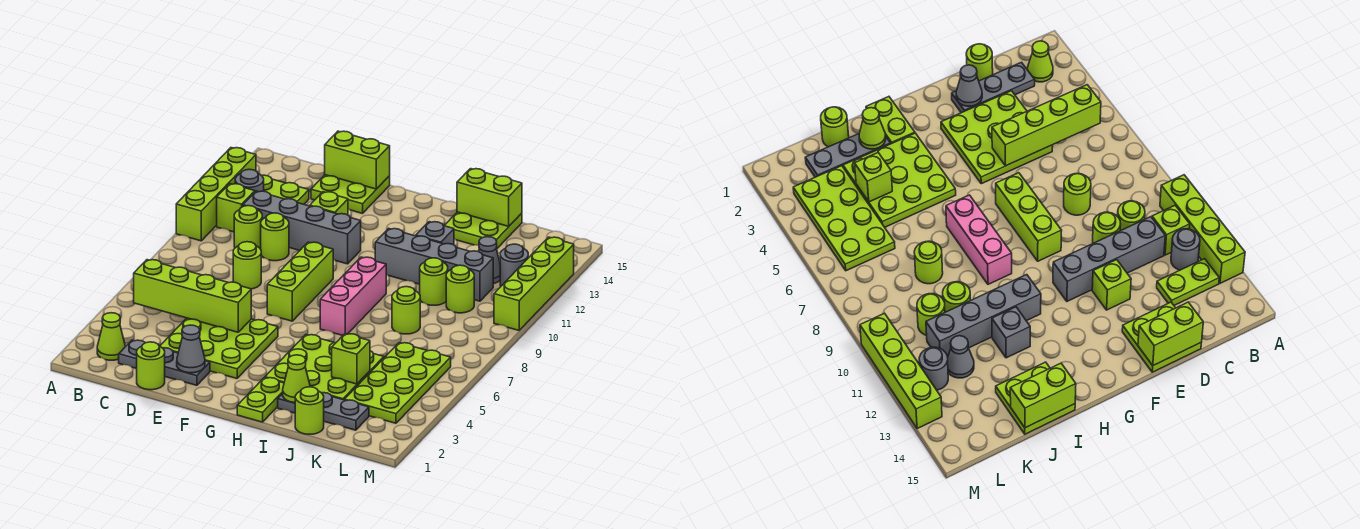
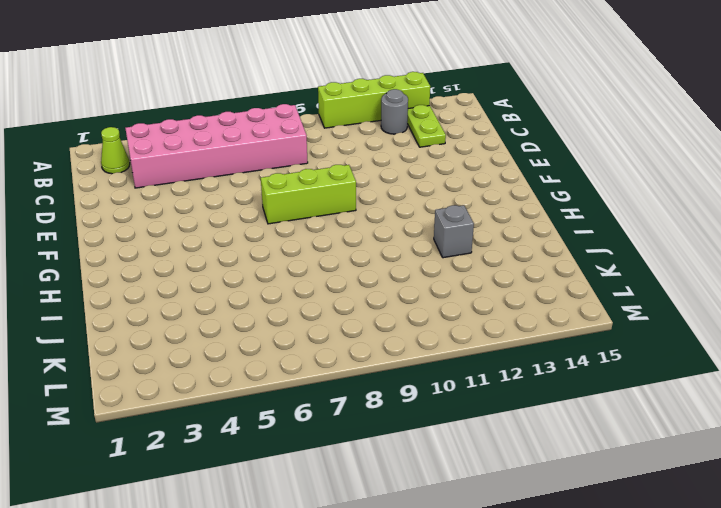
pink brick B3:C8 level 1 -> none
none -> lime brick B11 level 1
none -> grey plate C2:E2 level 1
none -> lime round brick C10 level 1
none -> grey brick C11:F11 level 1

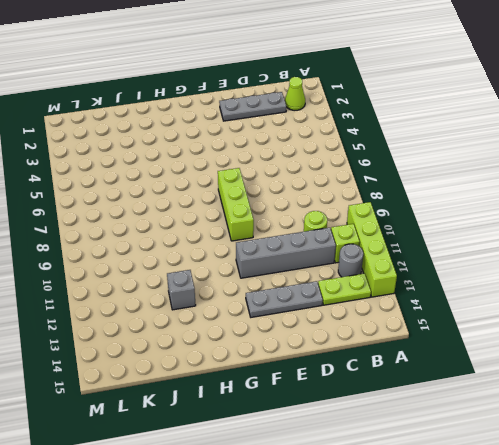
grey plate D13:F13 level 1 -> grey plate I2:K2 level 1
none -> lime round brick D1 level 1
none -> lime plate D3:F5 level 1
none -> lime round brick D8 level 1
none -> lime round brick D10 level 1

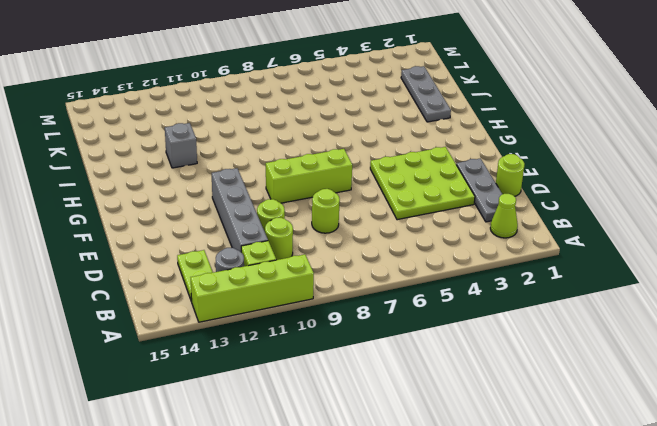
none -> lime plate D14:E15 level 1
none -> lime brick E12 level 1
none -> lime plate H1:H2 level 1
none -> lime plate H3:J5 level 1

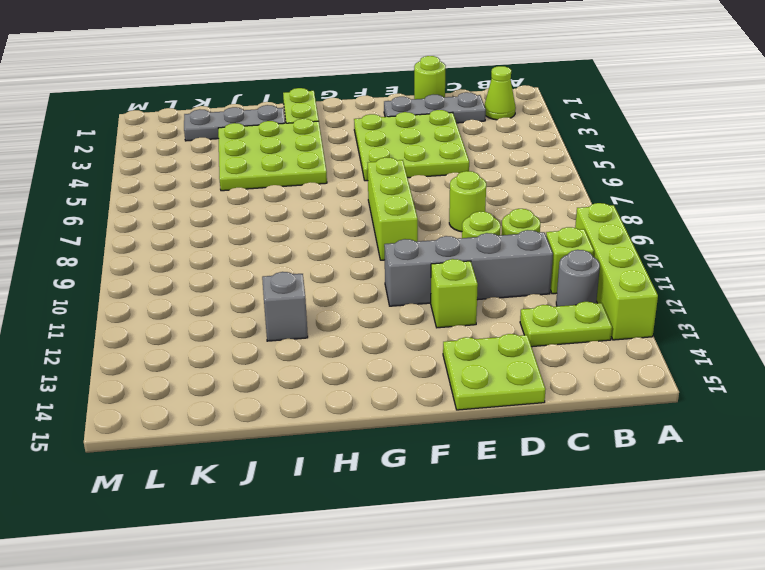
none -> pink brick H7:H9 level 1
none -> grey brick H11:K11 level 1
none -> lime plate I14:J15 level 1
none -> lime round brick J1 level 1

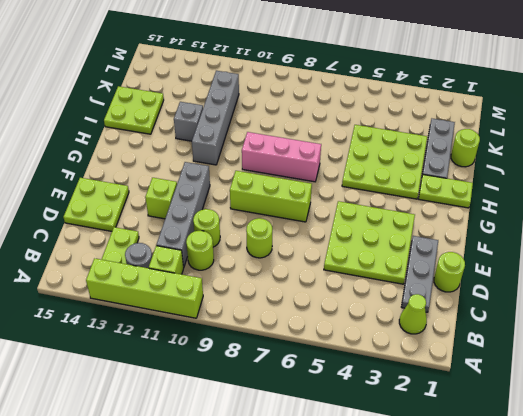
none -> lime round brick J8 level 1
none -> lime round brick J10 level 1
none -> lime plate K3:L6 level 1
none -> lime round brick K10 level 1

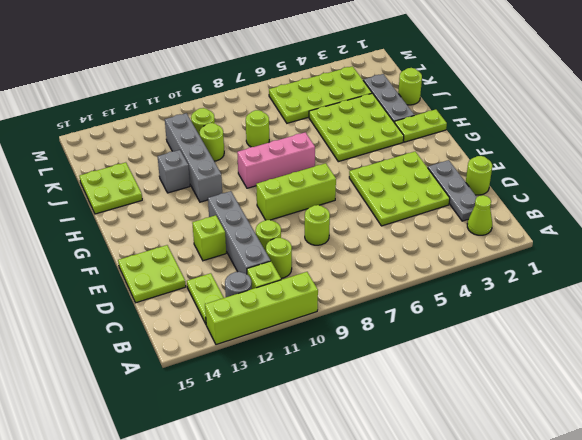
none -> grey cone K12 level 1
none -> grey round brick L12 level 1
none -> lime brick M10:M13 level 1
none -> lime brick B5:E5 level 2

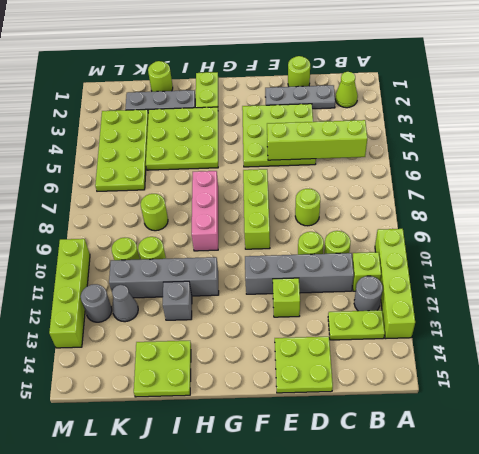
none -> lime brick D15:E15 level 2
none -> grey cone E2 level 2
none -> lime cone I2 level 2
none -> lime brick I15:J15 level 2

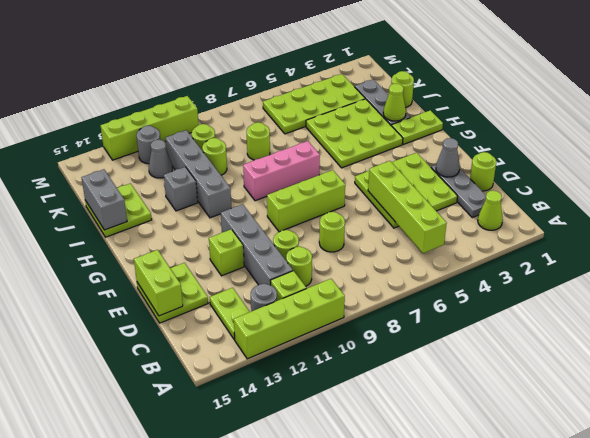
grey brick I15:J15 level 2 -> lime brick I15:J15 level 2
none -> lime brick J4 level 2

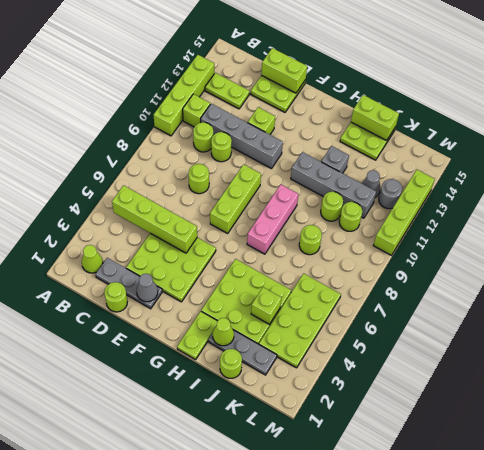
none -> grey round brick B12 level 1

